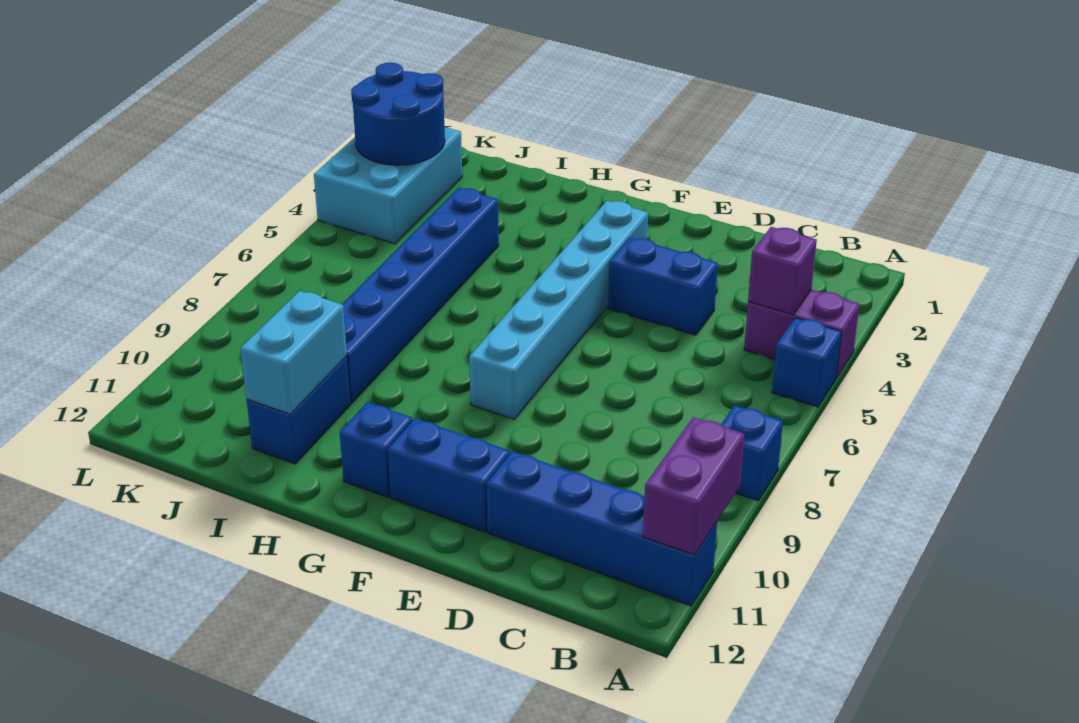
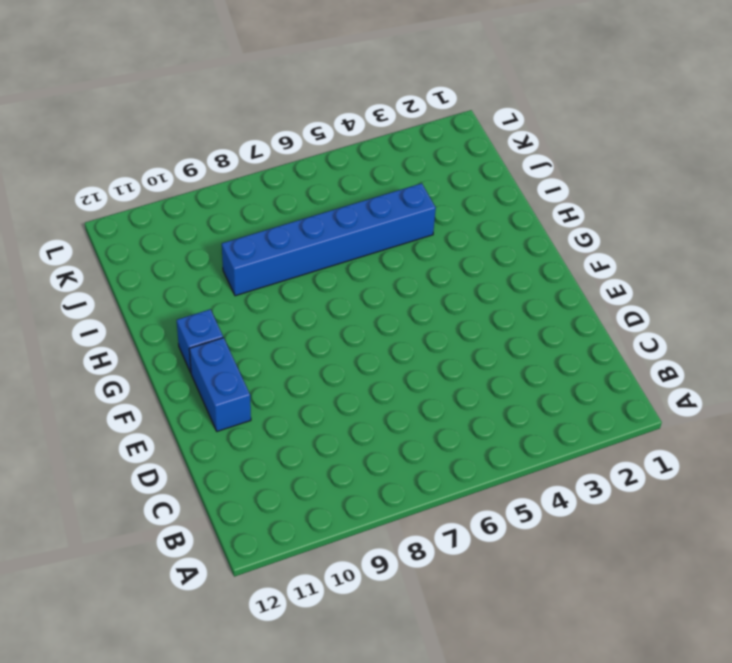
none -> purple brick A4:B4 level 1
none -> blue brick A5 level 1
none -> blue brick A8 level 1

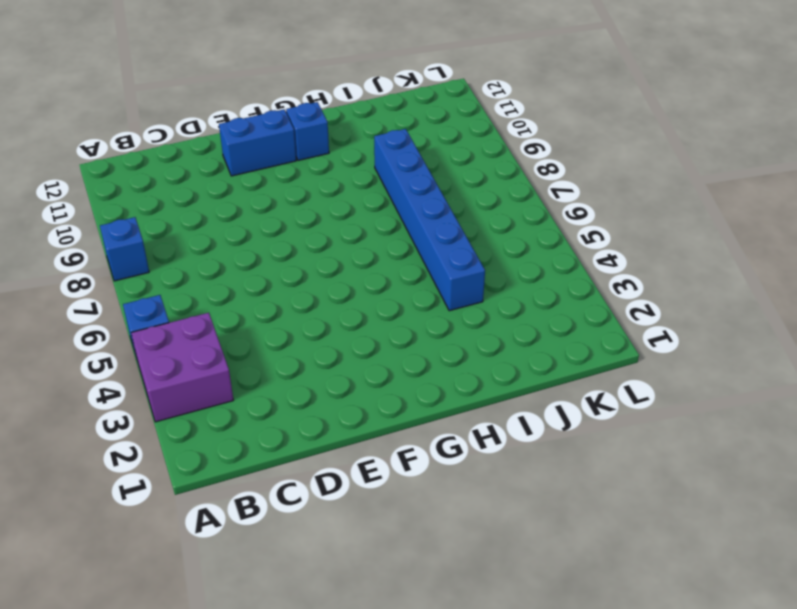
purple brick A3:B4 level 1 -> purple brick A4:B4 level 1
none -> blue brick A11:D11 level 1
none -> blue brick D4:E4 level 1
none -> cyan brick F3:F8 level 1

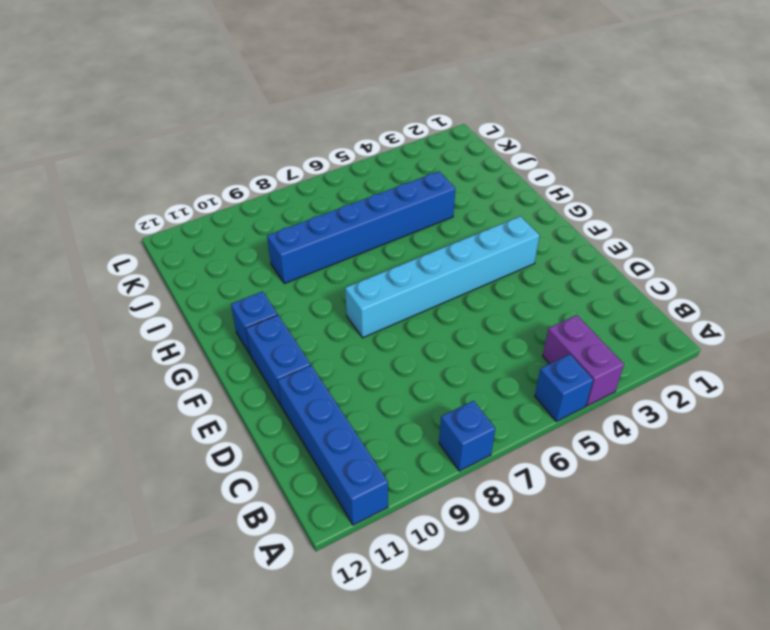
none -> blue brick D4:E4 level 1
none -> blue brick I10:I11 level 1
none -> cyan brick K2:L4 level 1

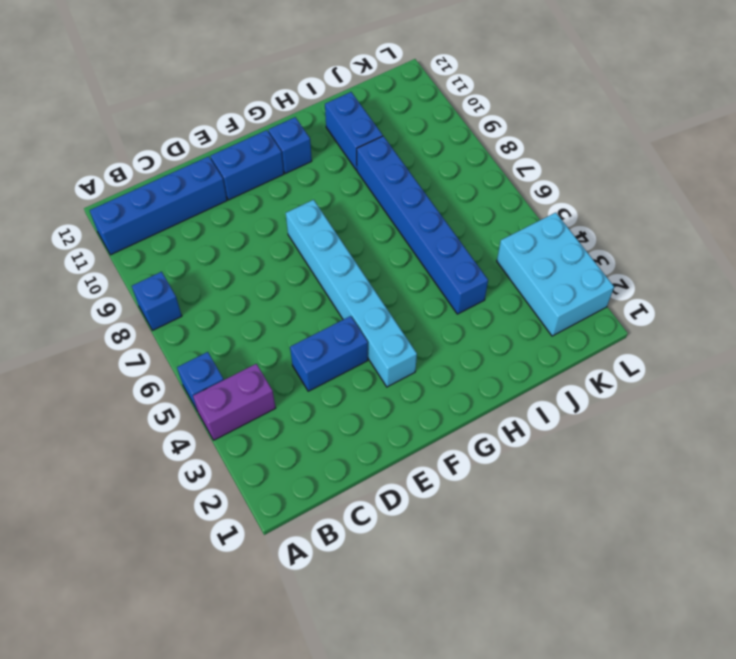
none -> purple brick A10:A11 level 2
none -> purple brick B4 level 2
none -> cyan brick I10:I11 level 2

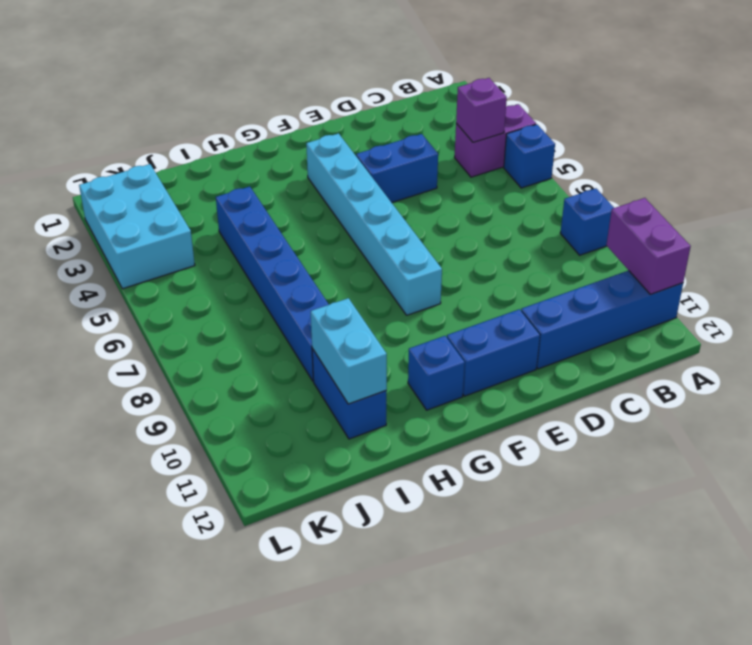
none -> blue round brick K2:L3 level 2

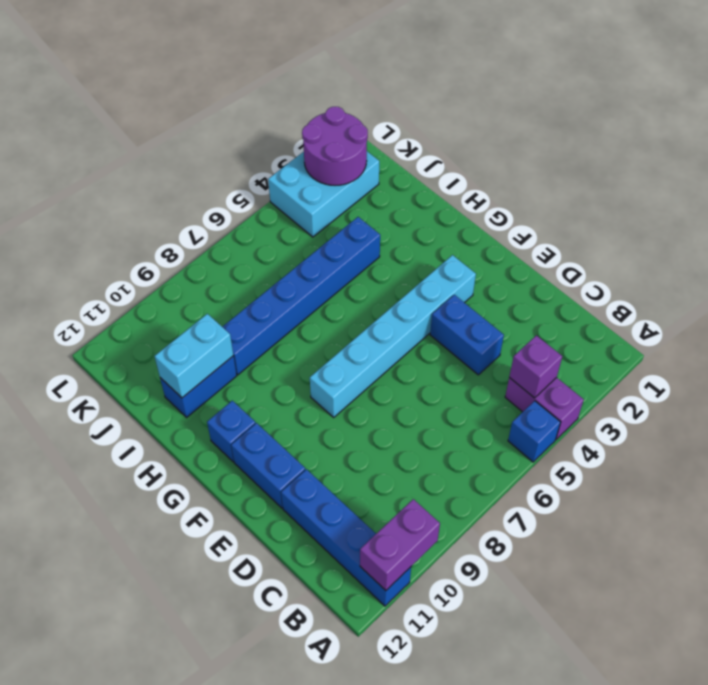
purple round brick K2:L3 level 2 -> blue round brick K2:L3 level 2
none -> blue brick A8 level 1

